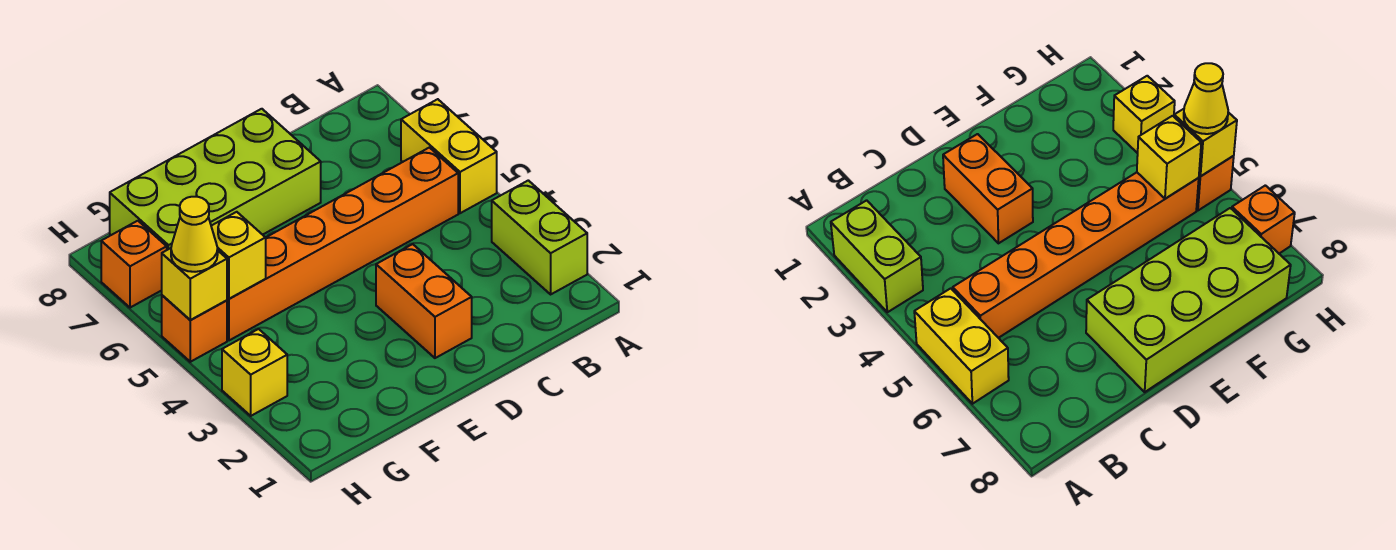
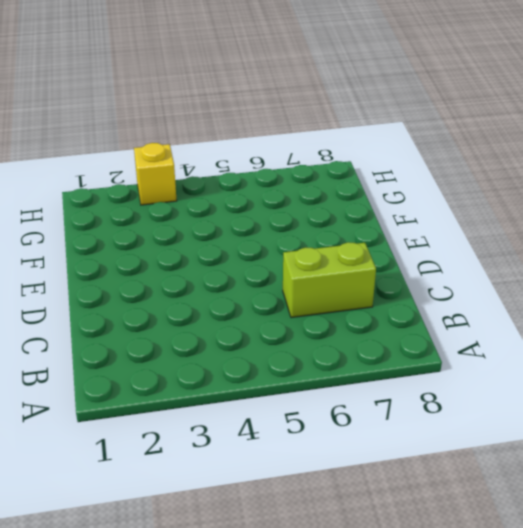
lime brick C6:C7 level 1 -> lime brick A2:A3 level 1
none -> yellow brick A5:A6 level 1
none -> orange brick B5:G5 level 1

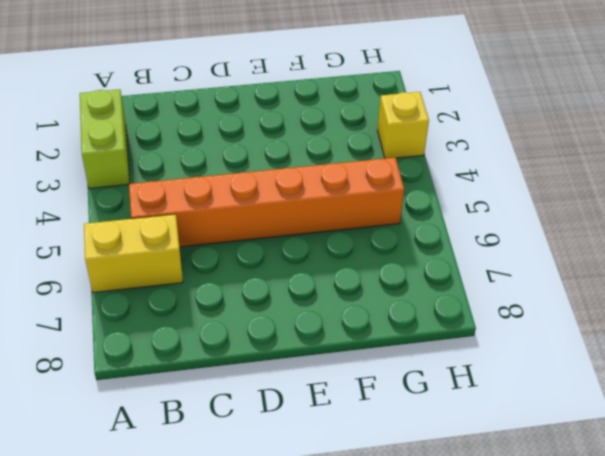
yellow brick A6:B6 level 1 -> yellow brick A5:A6 level 1
none -> orange brick D2:D3 level 1
none -> lime brick D7:G8 level 1

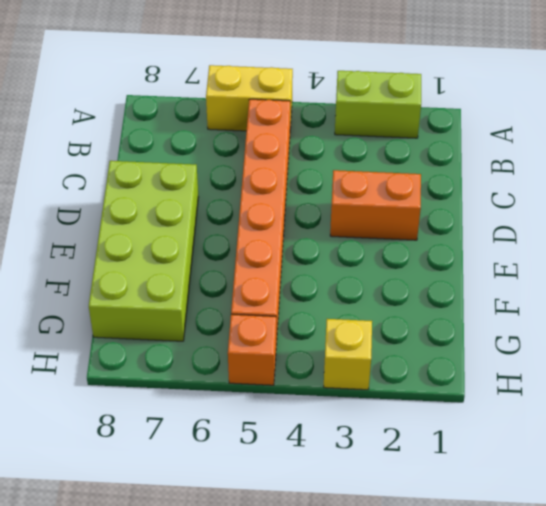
none -> orange brick H7 level 1
none -> yellow brick G5 level 2

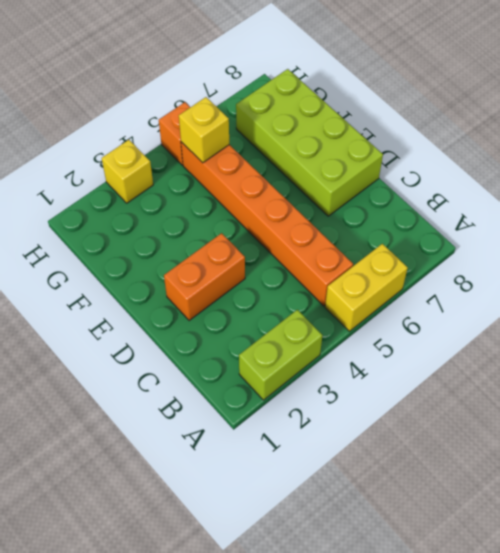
none -> orange brick H7 level 1
none -> yellow brick H5 level 2

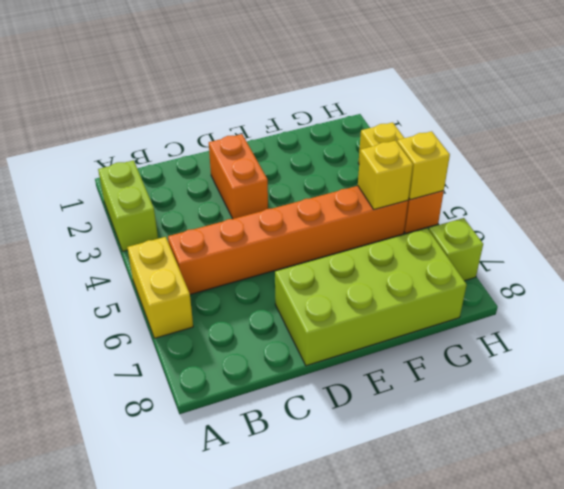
lime brick H7 level 1 -> orange brick H7 level 1
none -> yellow cone H5 level 3

